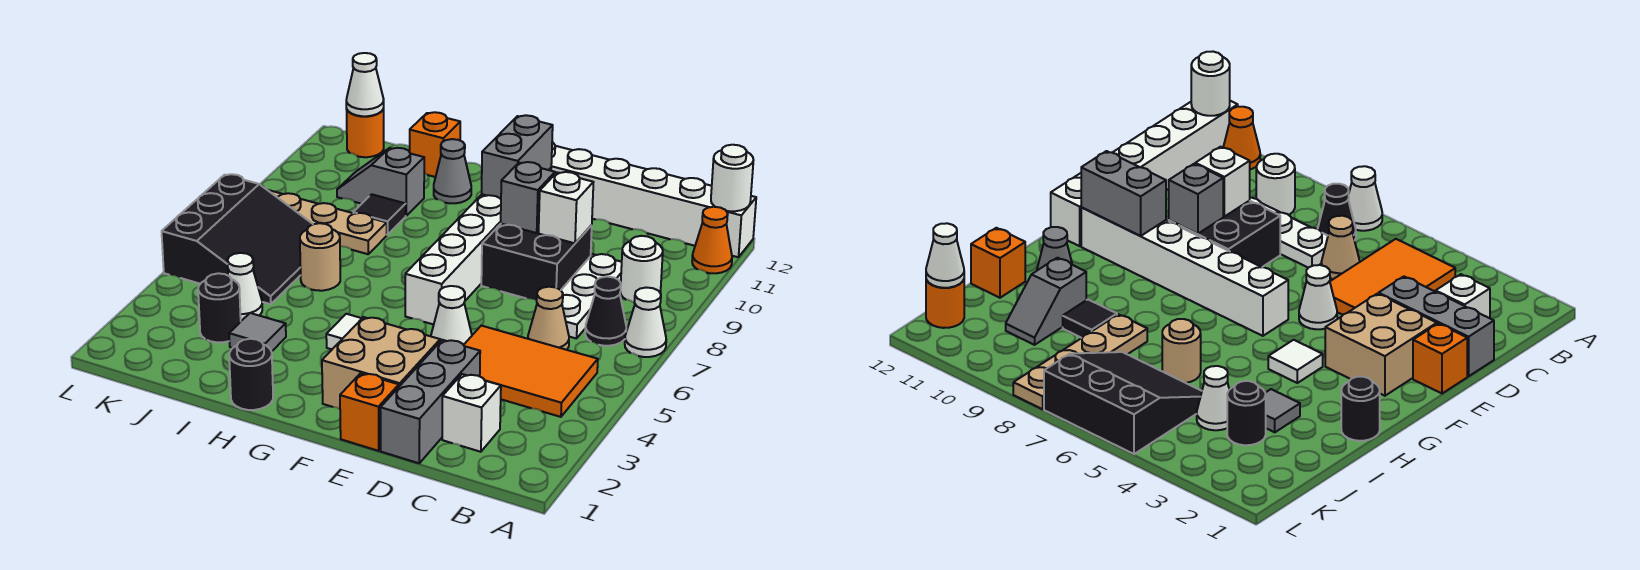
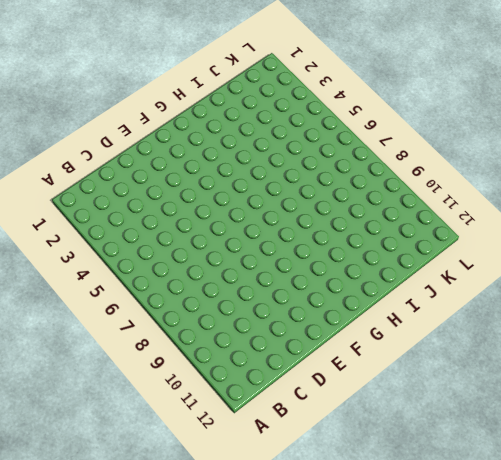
none -> white cone A7 level 1
none -> orange cone A11 level 1
none -> white brick A12:F12 level 1
none -> orange tile B4:D5 level 1

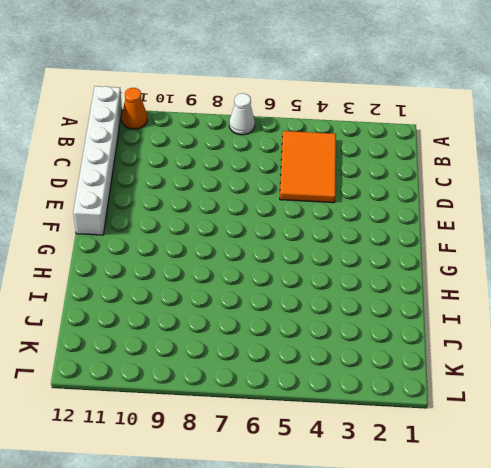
none -> black cone B7 level 1
none -> white round brick B9 level 1
none -> white brick C2 level 1
none -> tan cone C6 level 1

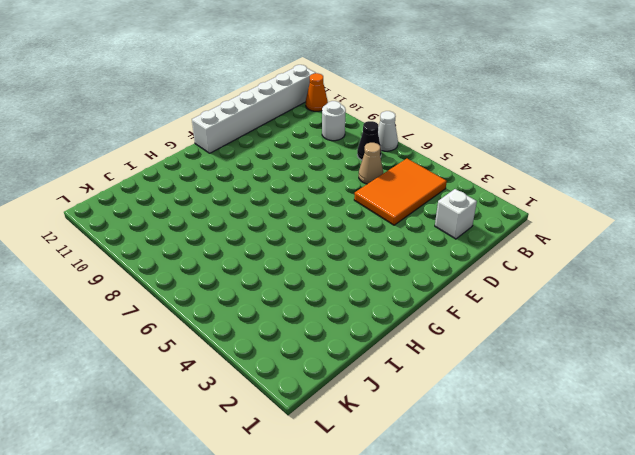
none -> white plate C7:C9 level 1
none -> grey brick D1:D3 level 1
none -> black brick D8:E9 level 1
none -> orange brick E1 level 1

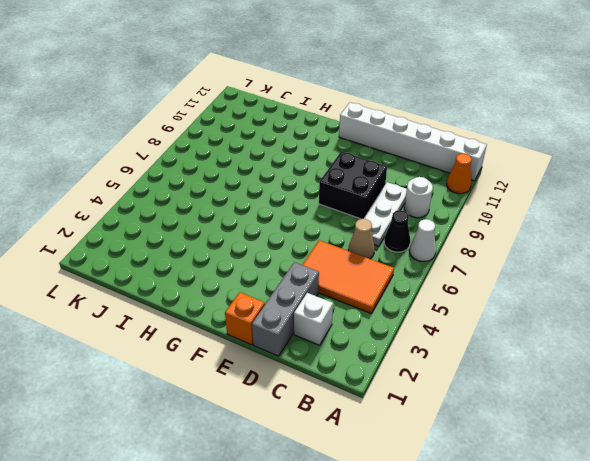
none -> tan brick E2:F3 level 1
none -> white cone E5 level 1
none -> white brick F6:F11 level 1
none -> white tile G4 level 1

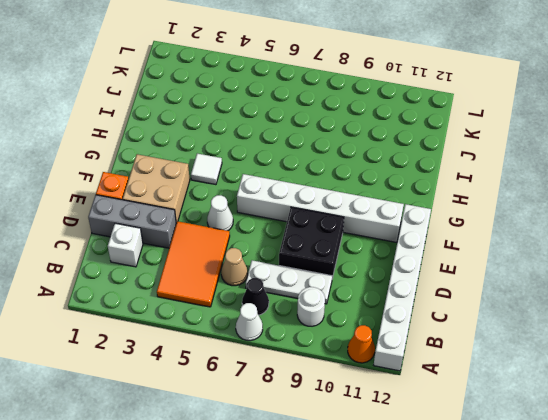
none -> black round brick H1 level 1
none -> grey cone H11 level 1
none -> grey tile I3 level 1
none -> tan round brick I6 level 1

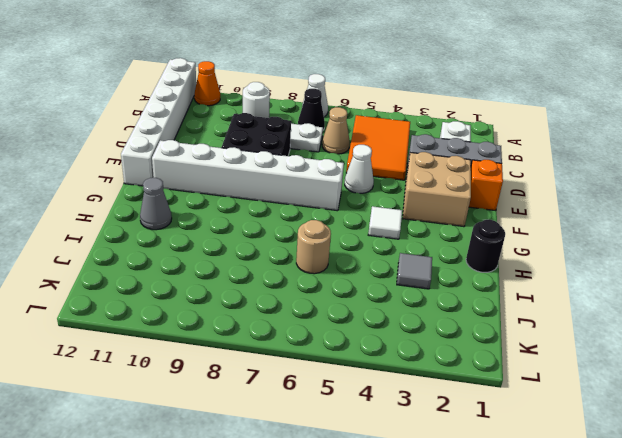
none -> tan plate I8:L8 level 1
none -> black tile I9 level 1
none -> grey slope I10:J10 level 1 top I
none -> orange brick I12 level 1

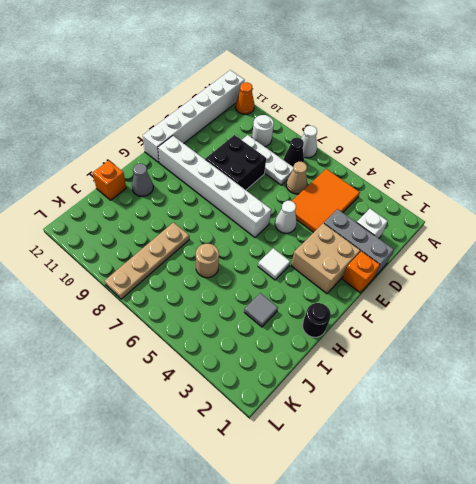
none -> black tile I9 level 1
none -> grey slope I10:J10 level 1 top I
none -> black round brick J3 level 1
none -> white cone J4 level 1

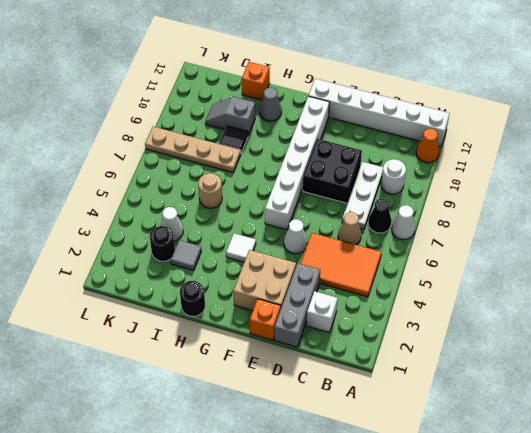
none -> black slope J5:L7 level 1 top L
none -> orange round brick K12 level 1
none -> white round brick A12 level 2
none -> white brick D9 level 2

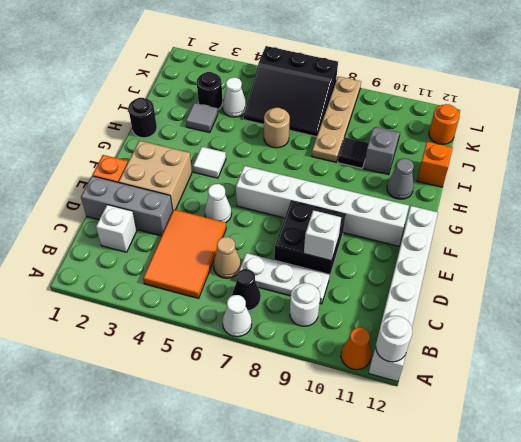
none -> grey brick E9 level 2
none -> grey brick F10:F11 level 2
none -> white cone K12 level 2

